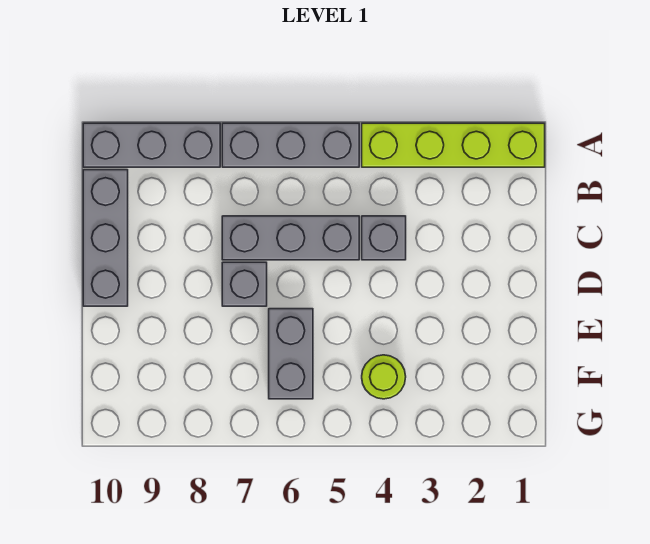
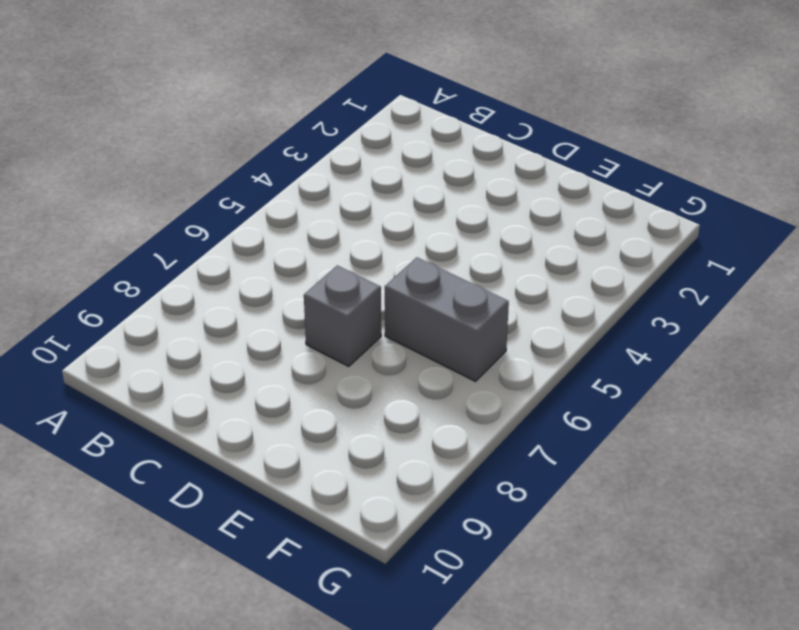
none -> lime brick A1:A4 level 1
none -> grey brick A5:A7 level 1

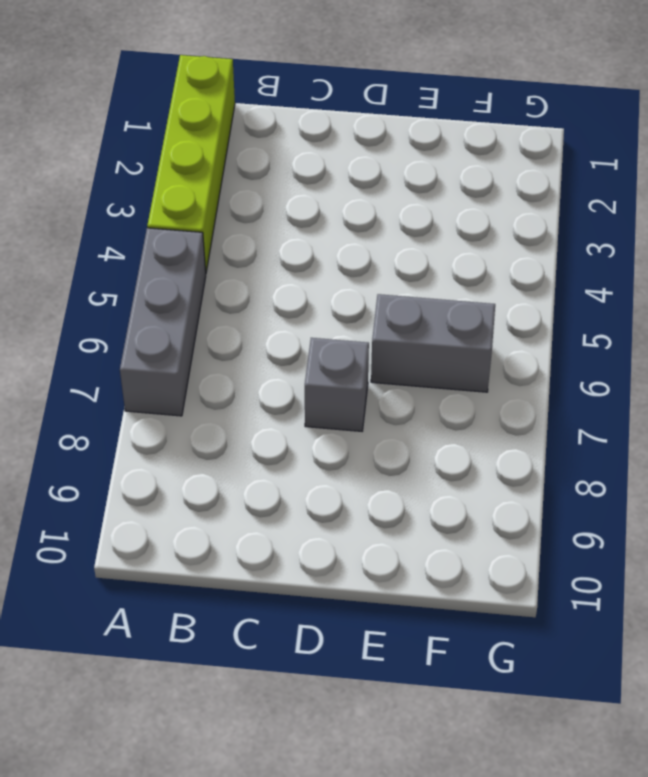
none -> grey brick A8:A10 level 1
none -> grey brick B10:D10 level 1

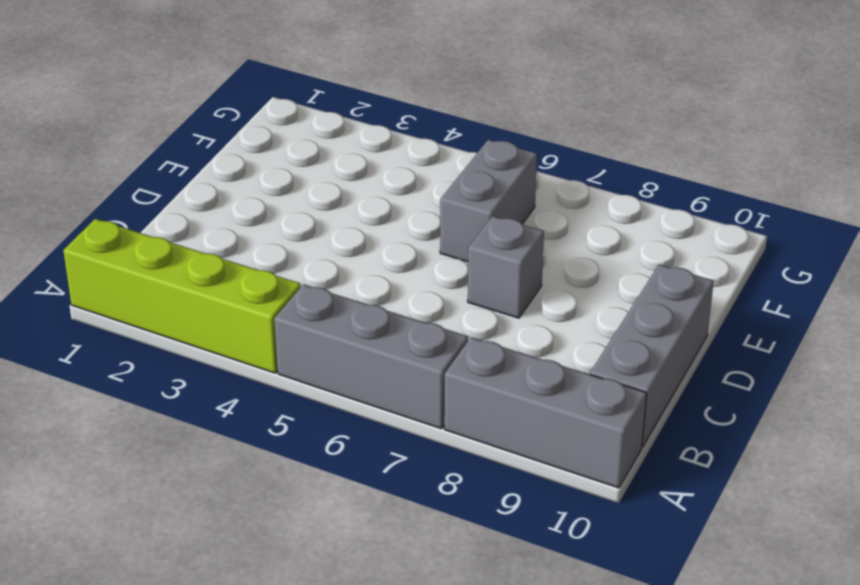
none -> grey brick C4 level 1
none -> grey brick C5:C7 level 1

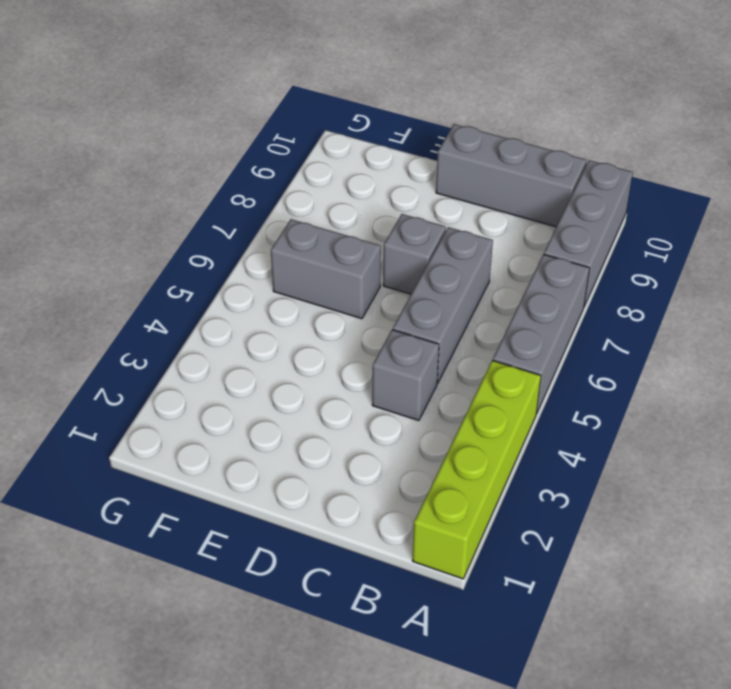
none -> lime round brick F4 level 1

